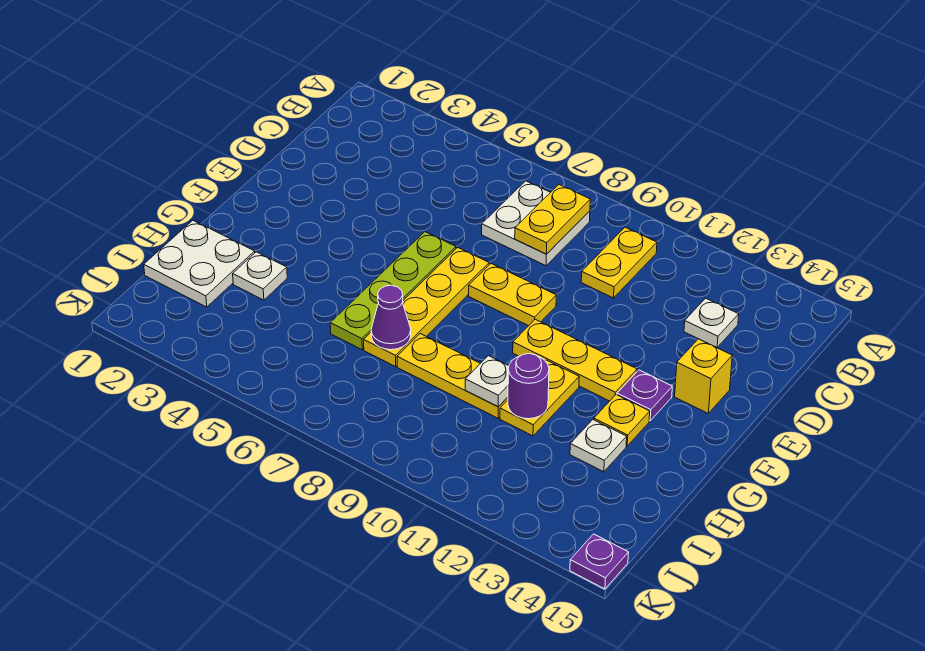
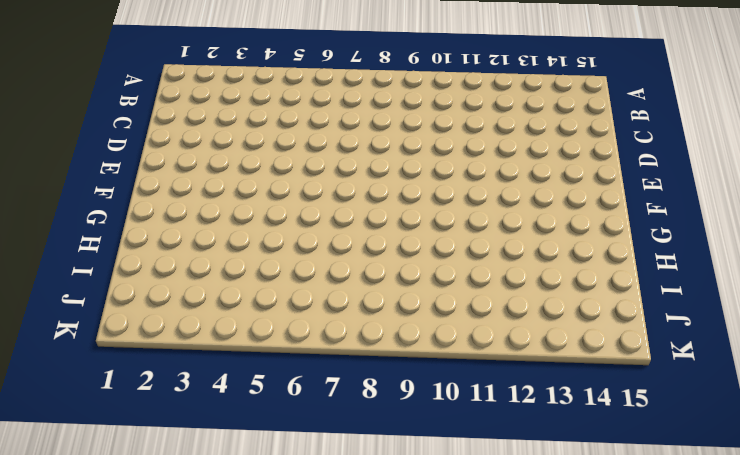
none -> white plate B7:C8 level 1
none -> yellow plate B10:C10 level 1
none -> white plate C13 level 1

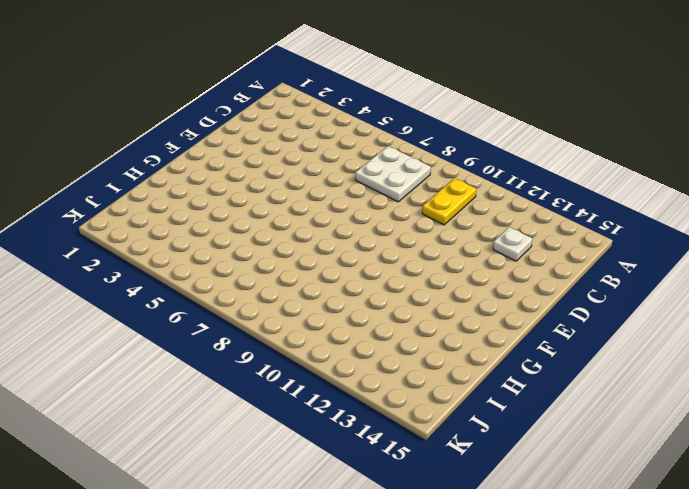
none -> lime plate E6:H6 level 1
none -> yellow plate E7:H7 level 1
none -> yellow plate E8:E9 level 1

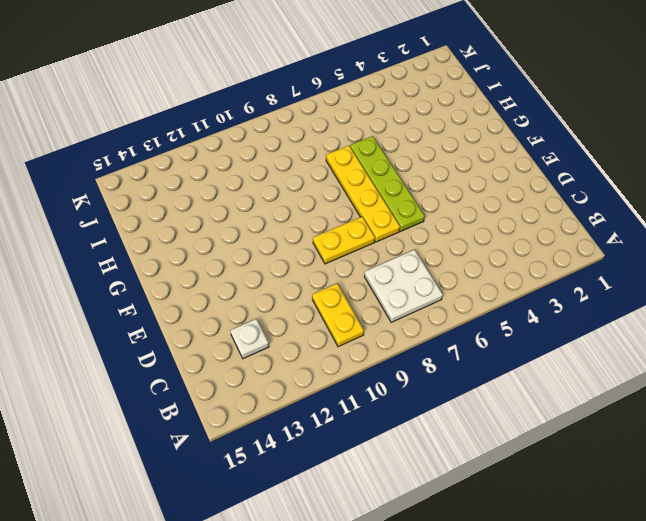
none -> yellow brick E14 level 1
none -> yellow plate F10:F12 level 1
none -> purple plate F13 level 1

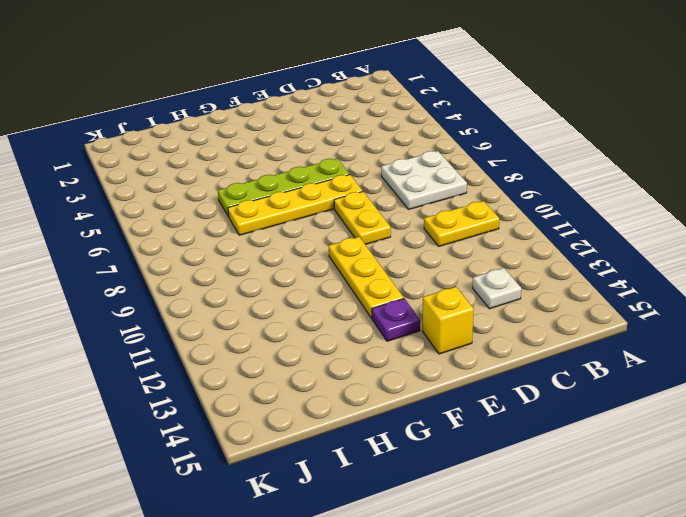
none -> yellow plate G11:H11 level 1
none -> yellow plate G13 level 1
none -> white plate H1:I2 level 1

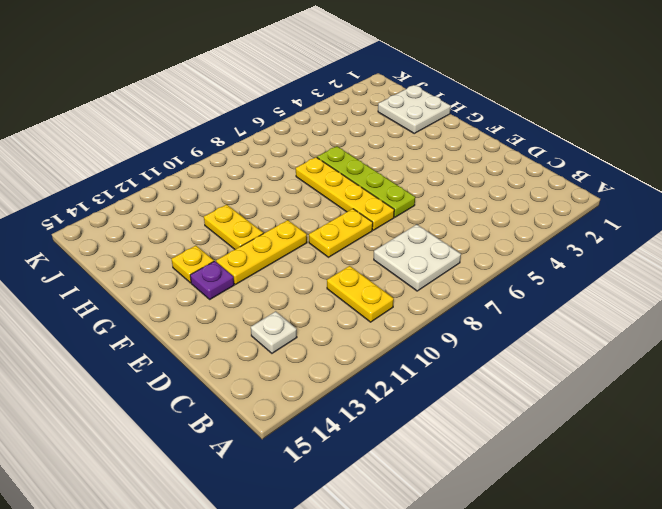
none -> yellow brick E14 level 1
none -> white plate H3 level 1
none -> yellow plate H8:H10 level 1

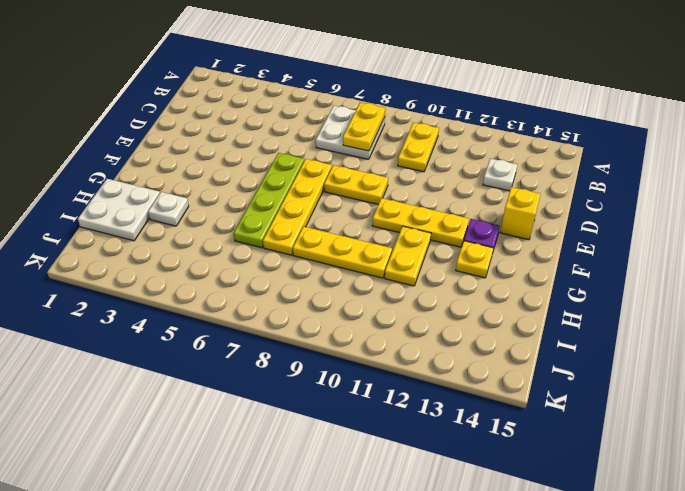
none -> white plate H13 level 1
none -> purple plate K15 level 1
none -> purple cone H7 level 2

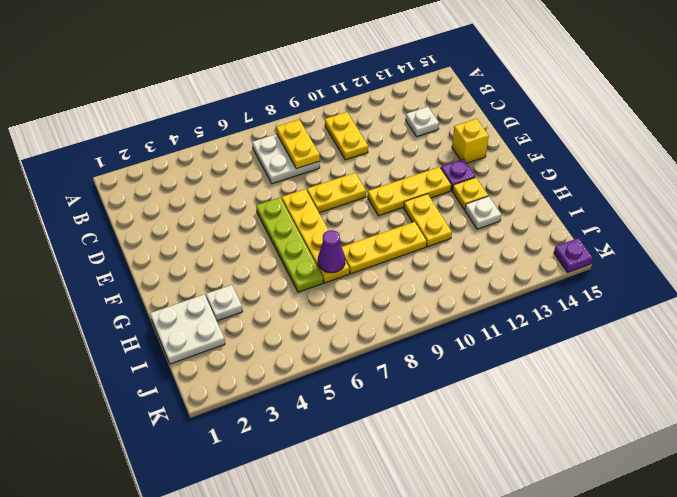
none -> white plate H10 level 2
none -> purple round brick H11 level 2

